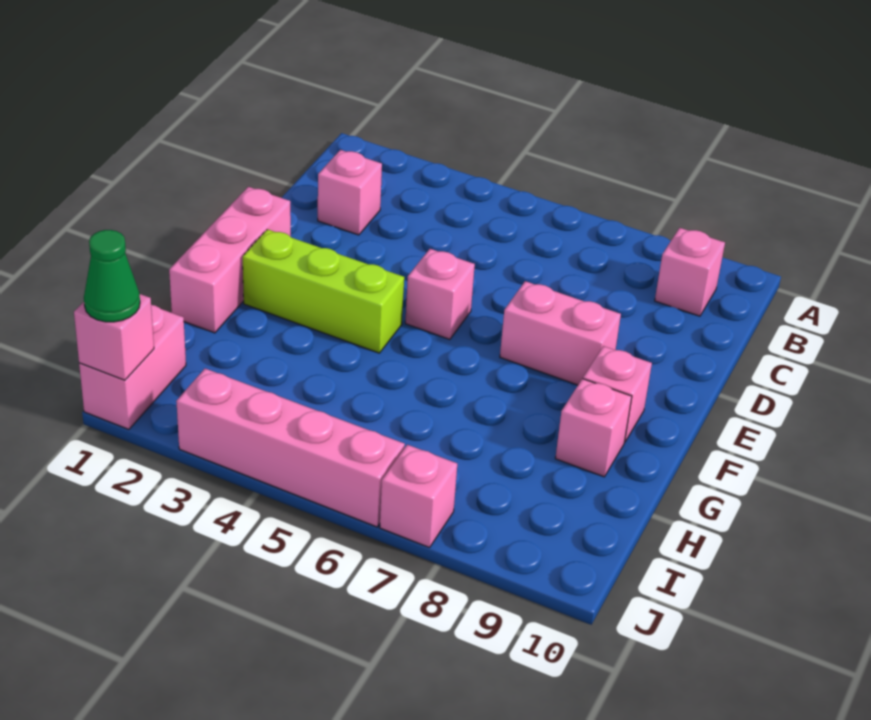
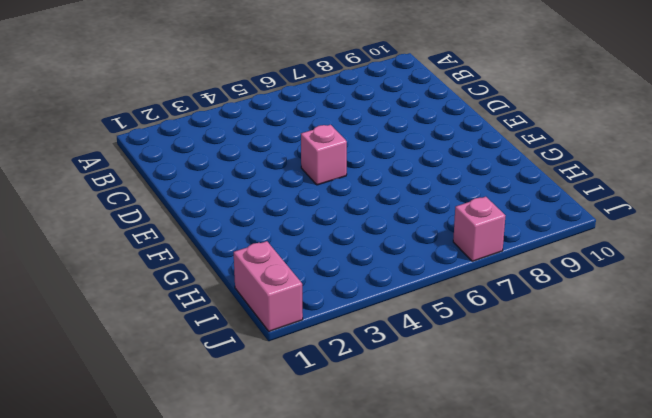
none -> pink brick B9 level 1
none -> pink brick C2 level 1
none -> pink brick E1:G1 level 1

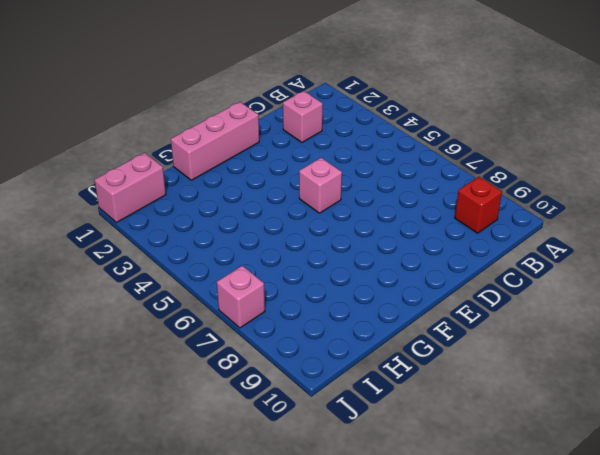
red brick B9 level 1 -> pink brick B9 level 1
none -> pink brick E7:E8 level 1
none -> lime brick F2:F4 level 1
none -> pink brick F9 level 1

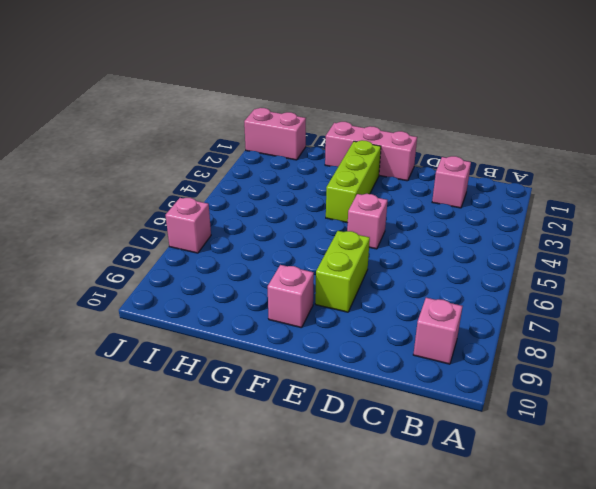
lime brick E7:E8 level 1 -> pink brick E7:E8 level 1
none -> pink brick G9 level 1
none -> pink brick J3:J6 level 1
none -> pink brick J1 level 2

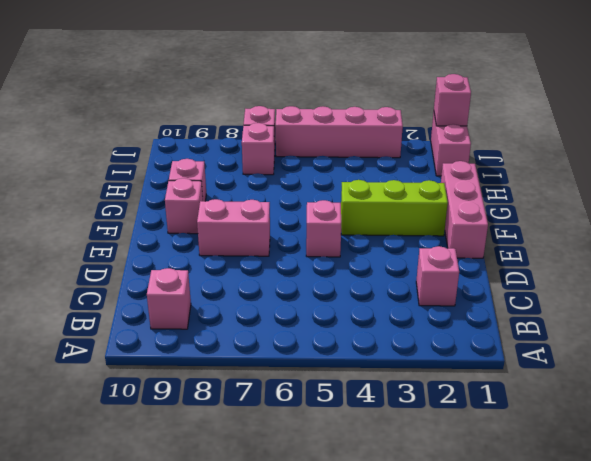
pink brick I7 level 1 -> none
none -> green cone J1 level 3

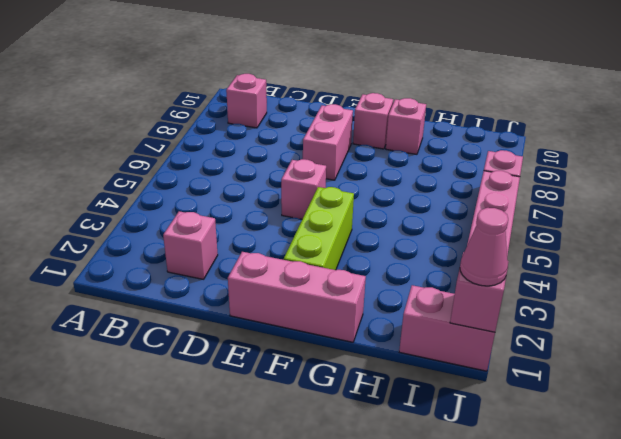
pink cone J1 level 3 -> green cone J1 level 3

